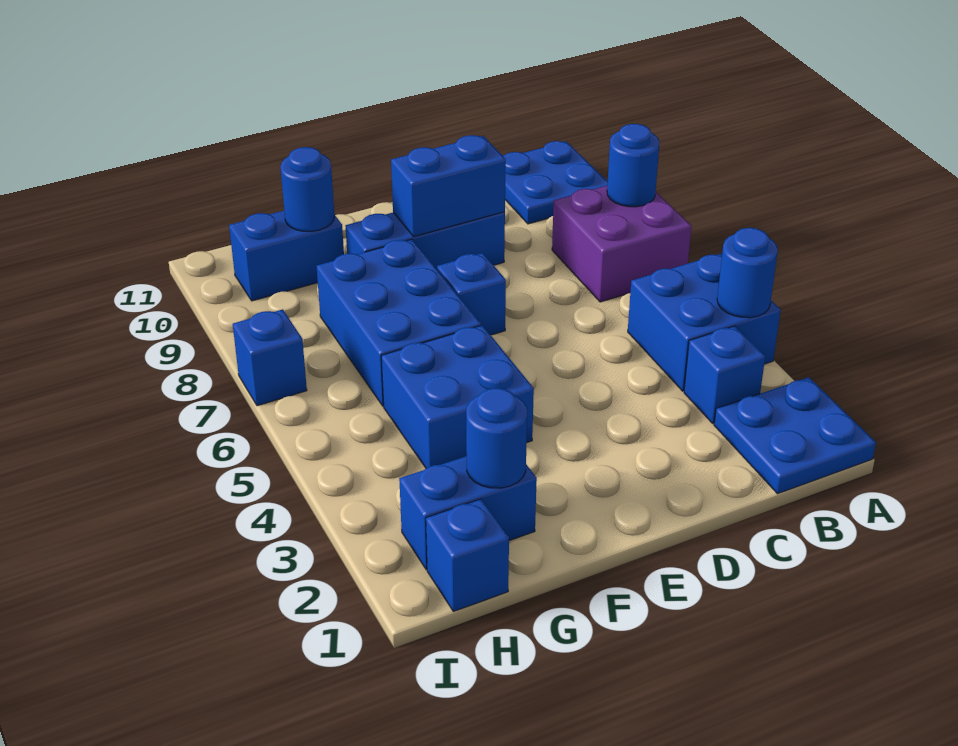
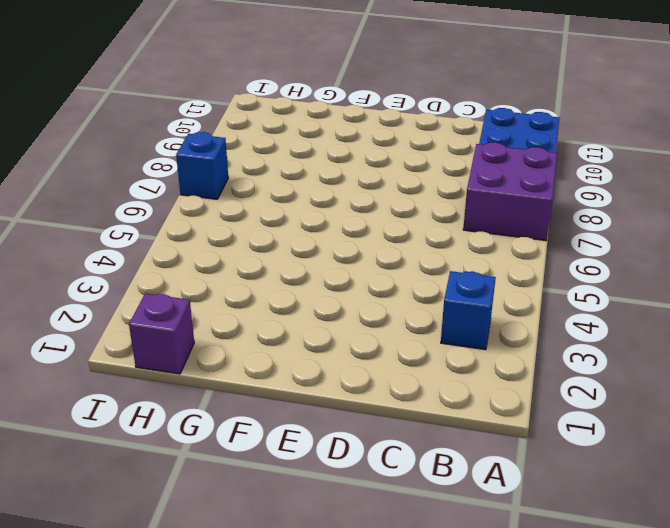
purple brick H1 level 1 -> blue brick H1 level 1
none -> blue plate A1:B2 level 1
none -> blue brick A4:B5 level 1
none -> blue brick D9:F9 level 1

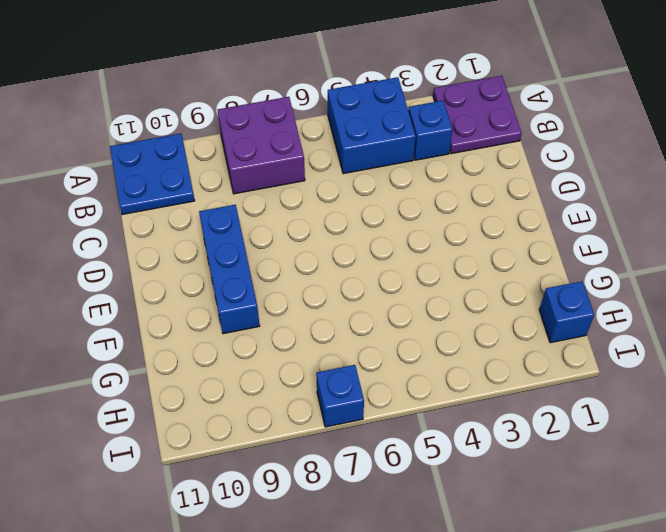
purple plate A1:B2 level 1 -> blue plate A1:B2 level 1
none -> blue brick E7 level 1
none -> blue brick F4:G5 level 1
none -> blue brick F6:G8 level 1

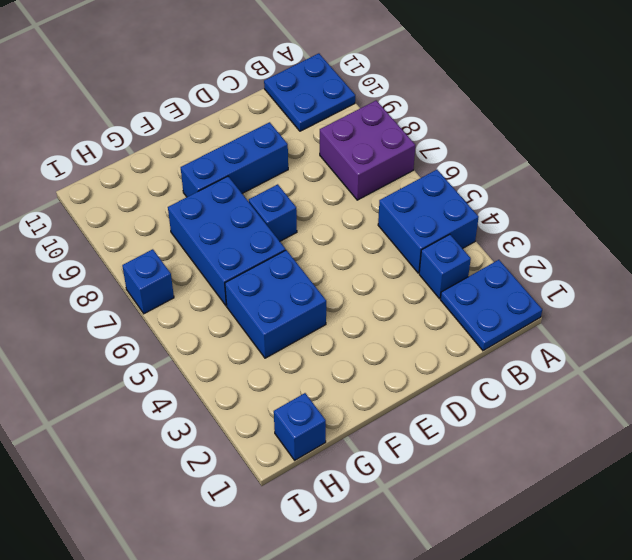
none -> blue brick G2:H2 level 1
none -> blue brick G10:H10 level 1
none -> blue round brick A4 level 2

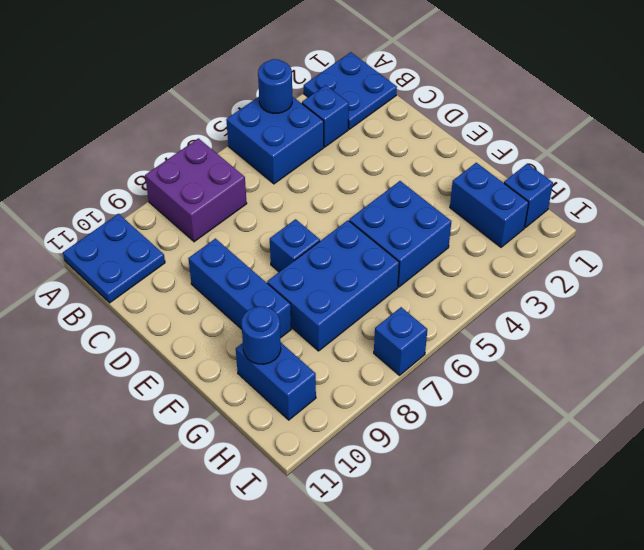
none -> blue round brick A8 level 2
none -> blue brick D9:E9 level 2
none -> blue round brick G2 level 2

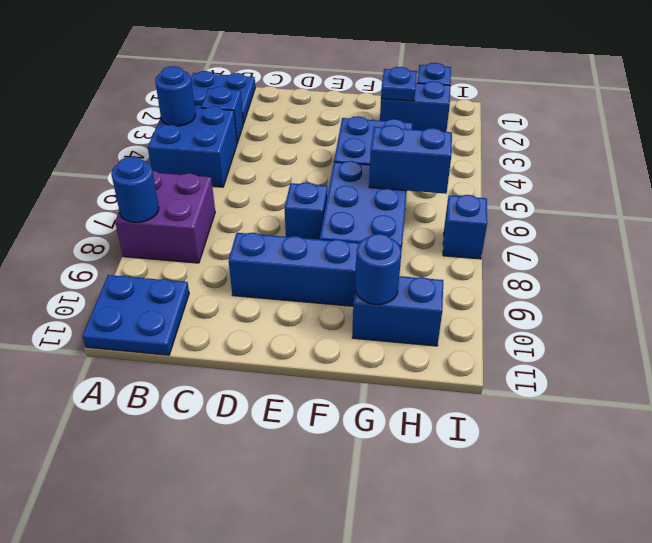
blue plate G2 level 2 -> blue round brick G2 level 2
blue brick G6:H6 level 2 -> blue brick D9:E9 level 2

